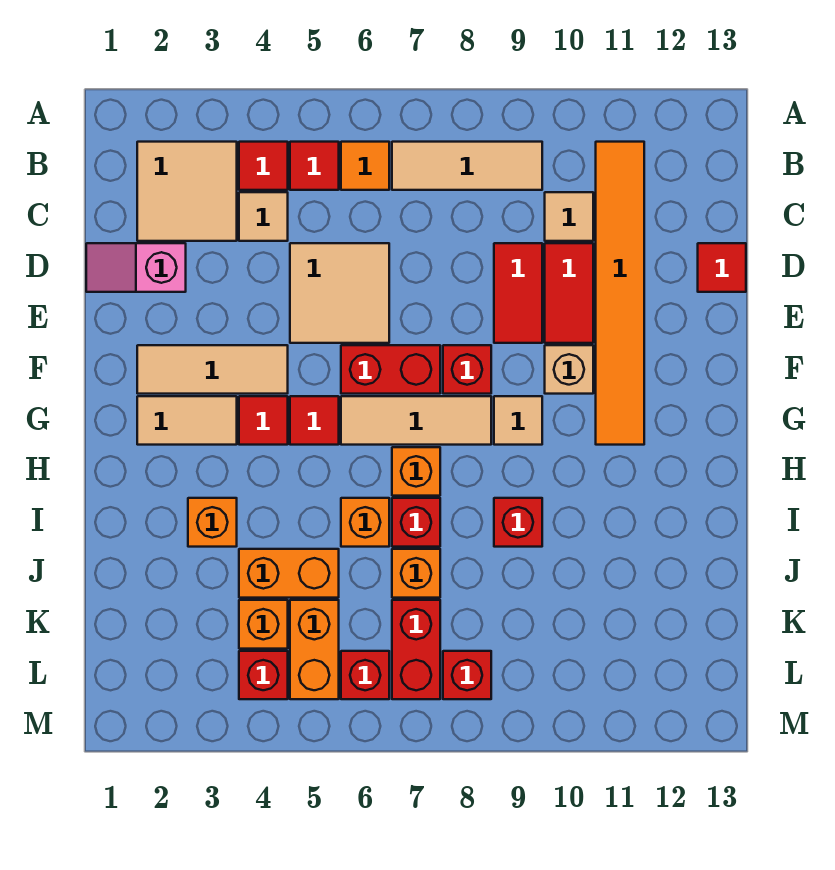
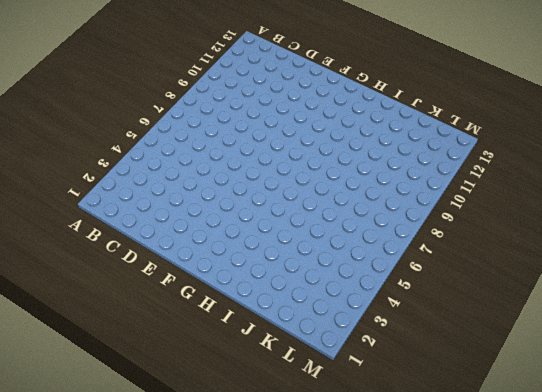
none -> tan tile B2:C3 level 1
none -> red tile B4 level 1
none -> red tile B5 level 1
none -> orange tile B6 level 1

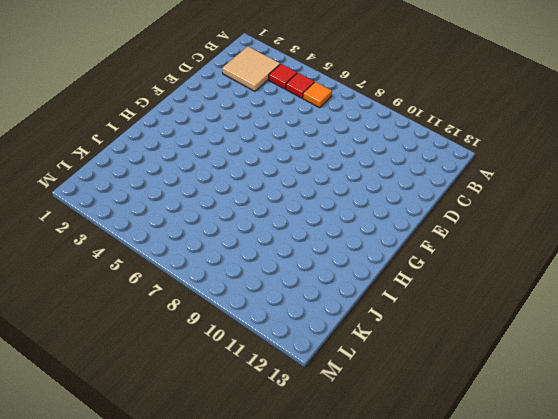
none -> tan tile B7:B9 level 1
none -> orange tile B11:G11 level 1
none -> tan tile C4 level 1
none -> tan tile C10 level 1

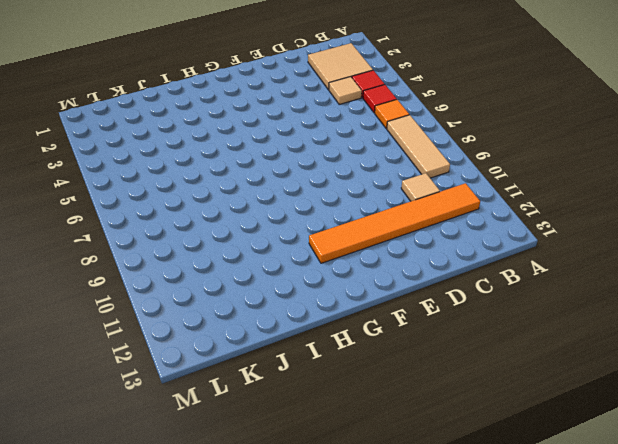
none -> pink slope D1:D2 level 1 top 2
none -> tan tile D5:E6 level 1
none -> red tile D9:E9 level 1
none -> red tile D10:E10 level 1

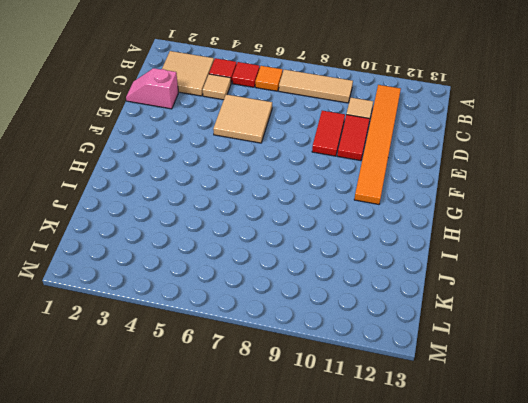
none -> red tile D13 level 1
none -> tan tile F2:F4 level 1
none -> red brick F6:F7 level 1
none -> red brick F8 level 1

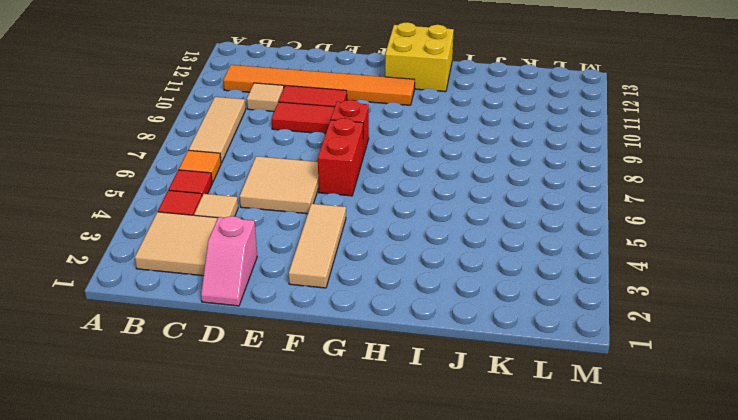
yellow brick G12:H13 level 1 -> none
none -> red tile D13 level 1
none -> tan brick F10 level 1
none -> tan tile G2:G3 level 1
none -> red tile G4 level 1

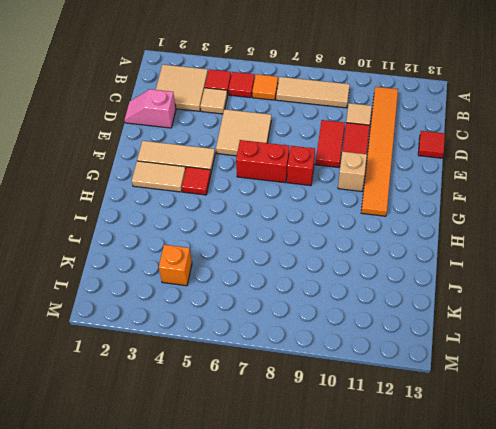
none -> red tile G5 level 1
none -> tan tile G6:G8 level 1
none -> tan tile G9 level 1
none -> orange brick H7 level 1

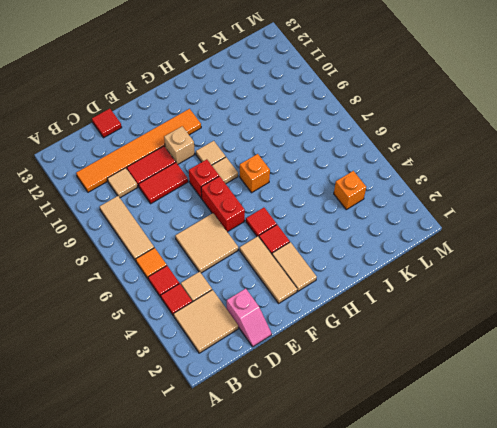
tan tile G8 level 1 -> tan tile G6:G8 level 1
none -> orange brick I3 level 1
none -> orange brick I6 level 1
none -> red brick I7 level 1
none -> red brick I9 level 1

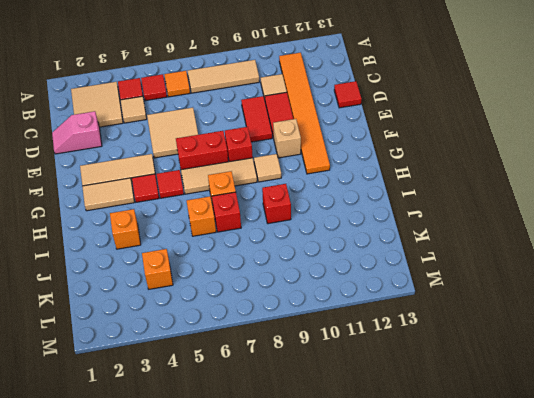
none -> orange brick J4:J5 level 1
none -> orange brick J7 level 1
none -> orange brick K5:L5 level 1
none -> red brick K7:L7 level 1

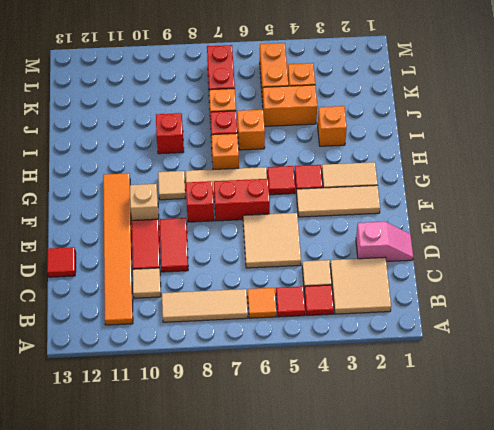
none -> red brick L4 level 1
none -> red brick L6 level 1
none -> red brick L8 level 1

